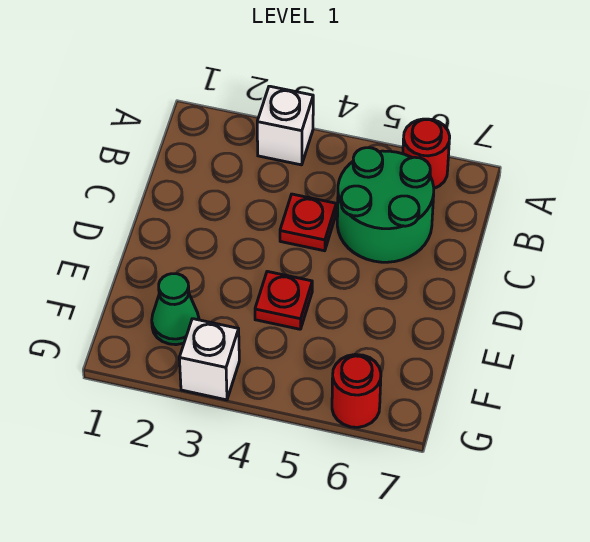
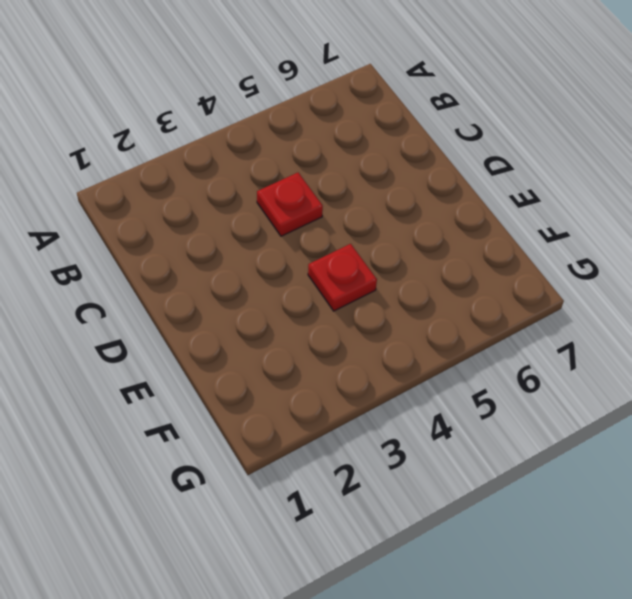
none -> white brick A3 level 1
none -> red round brick A6 level 1

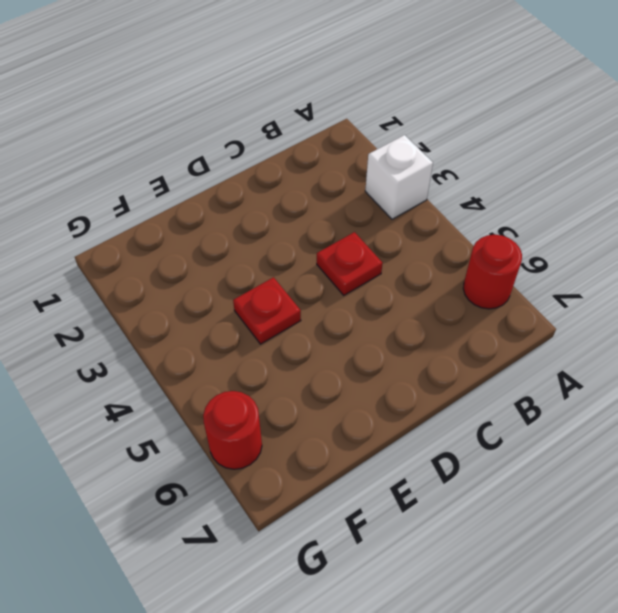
none -> green round brick B5:C6 level 1
none -> green cone F2 level 1

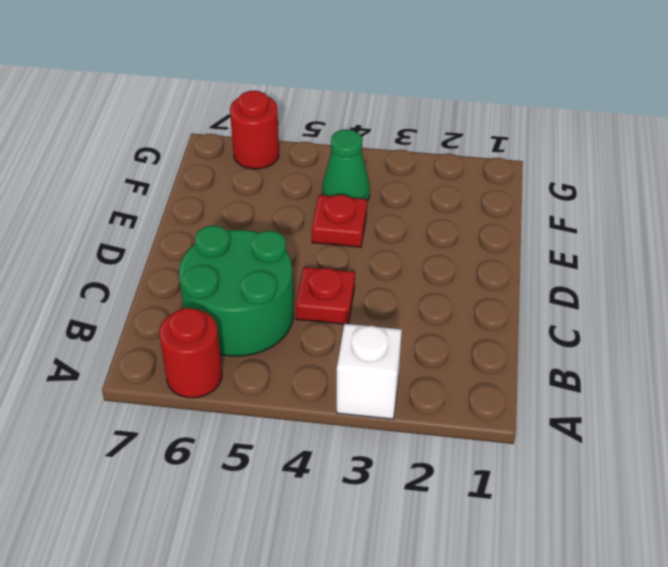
green cone F4 level 1 -> green cone F2 level 1
none -> white brick G3 level 1

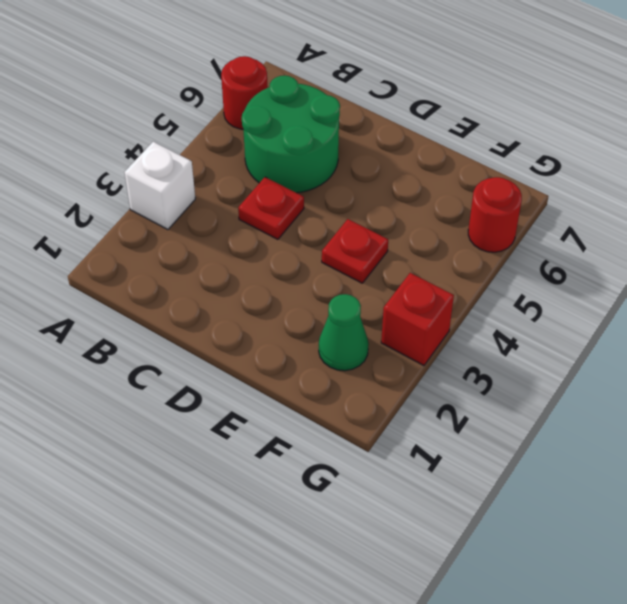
red brick G3 level 1 -> white brick G3 level 1

